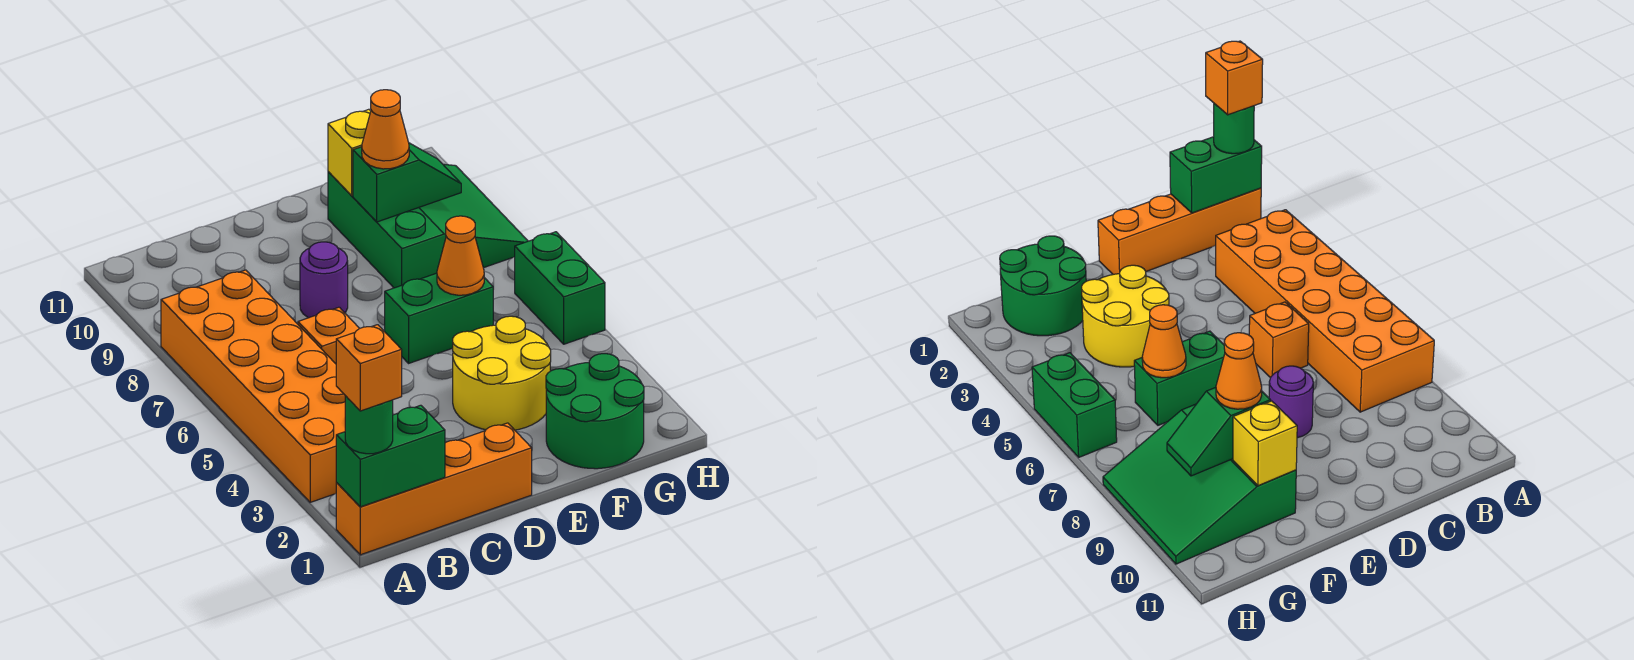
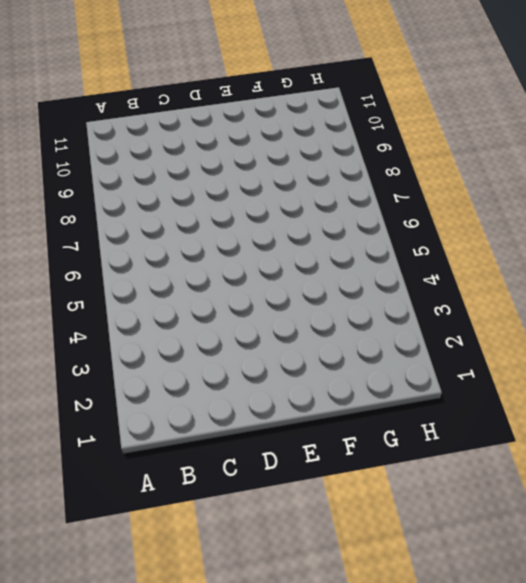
none -> orange brick A1:D1 level 1
none -> orange brick A3:B8 level 1
none -> orange brick C6 level 1

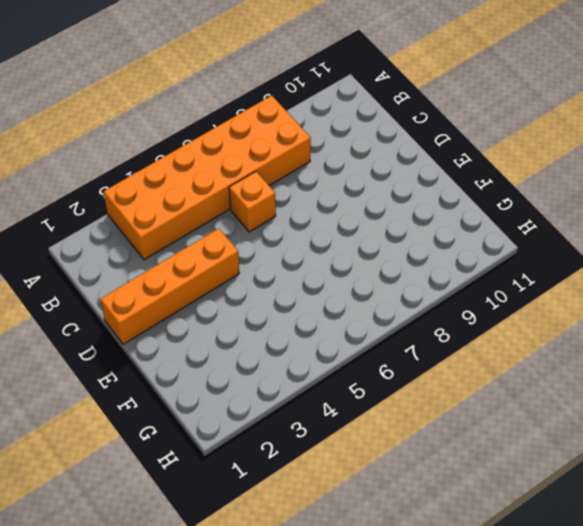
orange brick D1:D4 level 1 -> orange brick A1:D1 level 1
none -> purple round brick D8 level 1
none -> yellow round brick E3:F4 level 1
none -> green brick E6:F6 level 1

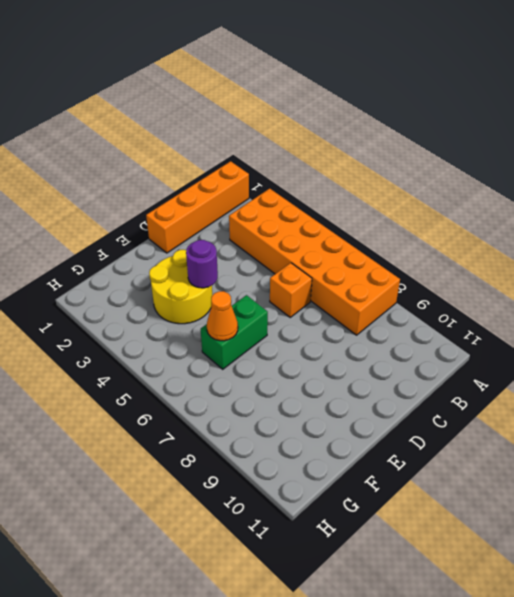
purple round brick E4 level 2 -> purple round brick D8 level 1
none -> green round brick F1:G2 level 1
none -> green slope F8:H10 level 1 top F
none -> green brick H5:H6 level 1

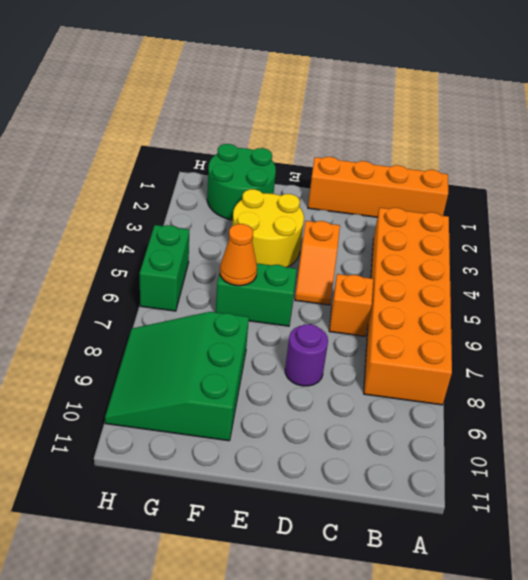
orange slope D4:D5 level 1 top 4 -> none
none -> green brick A1:B1 level 2
none -> green slope F9:G9 level 2 top F
none -> yellow brick F10 level 2

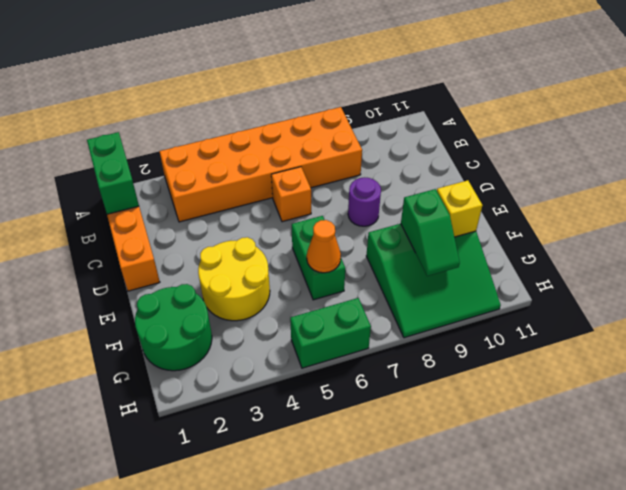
none -> green round brick A1 level 3
none -> orange cone F9 level 3
none -> orange brick A1 level 4

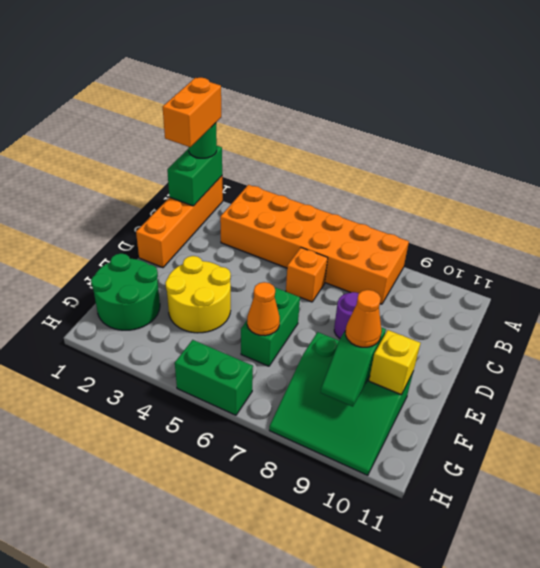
orange brick A1:B1 level 4 -> orange brick A1 level 4

